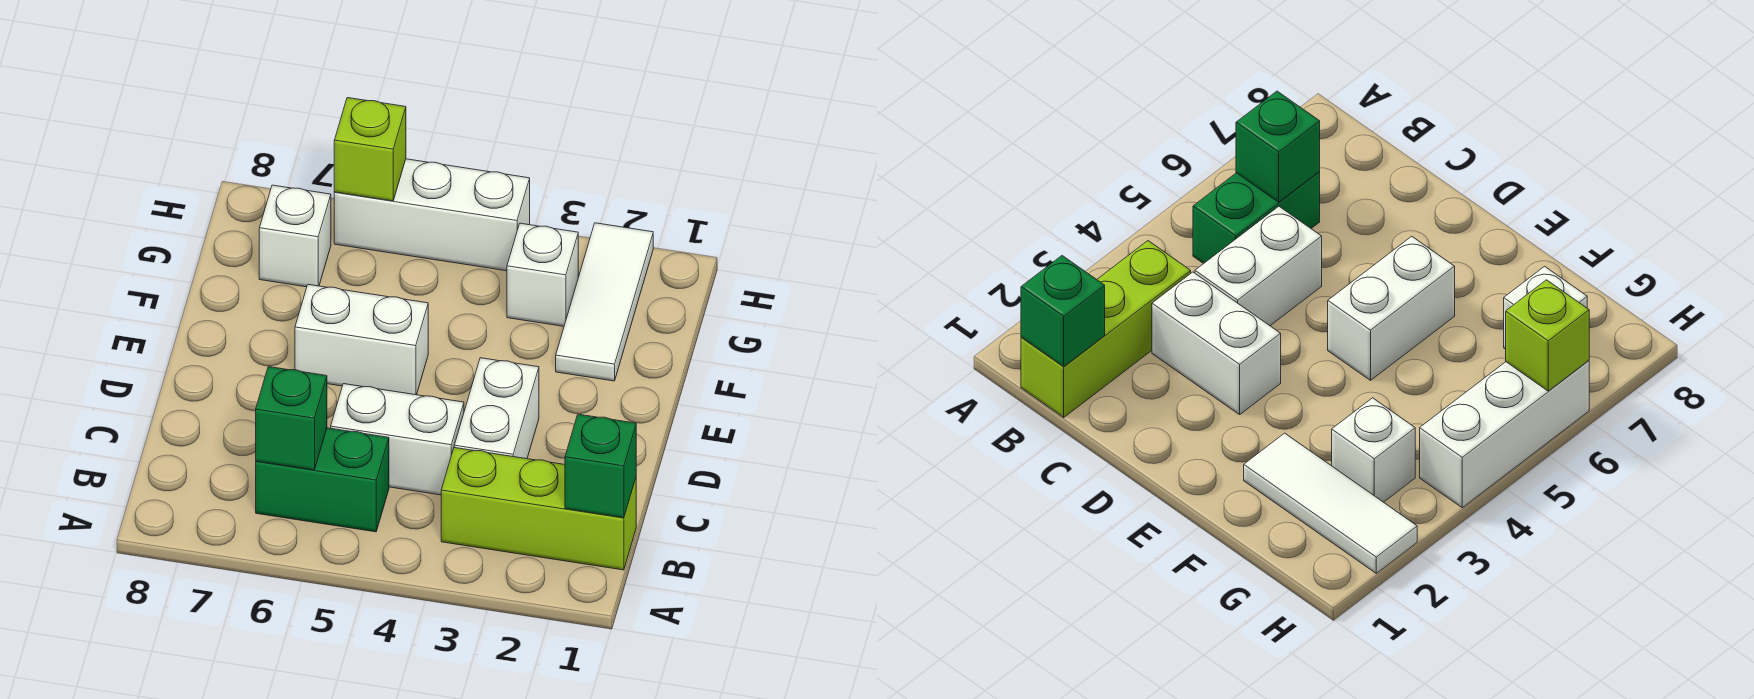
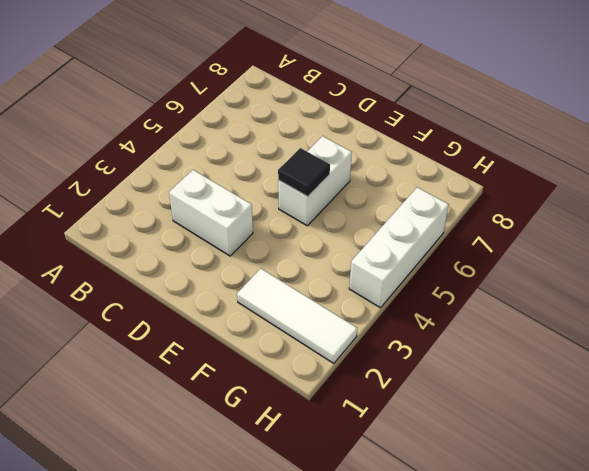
black tile E5 level 2 -> none
none -> lime brick B1:B3 level 1
none -> green brick B5:B6 level 1
none -> white brick C4:C5 level 1

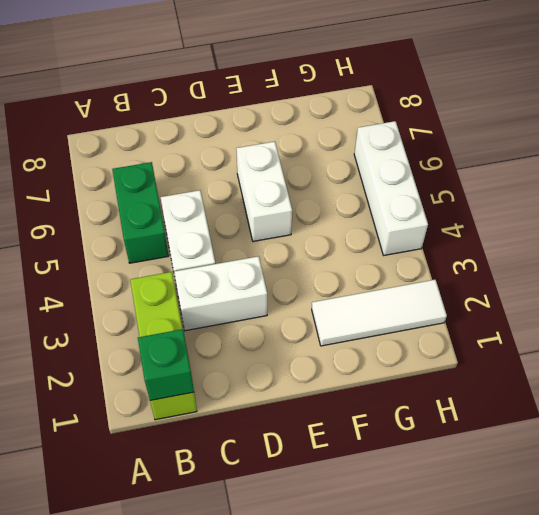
none -> white brick G3 level 1
none -> white brick G7 level 1
none -> green brick B6 level 2

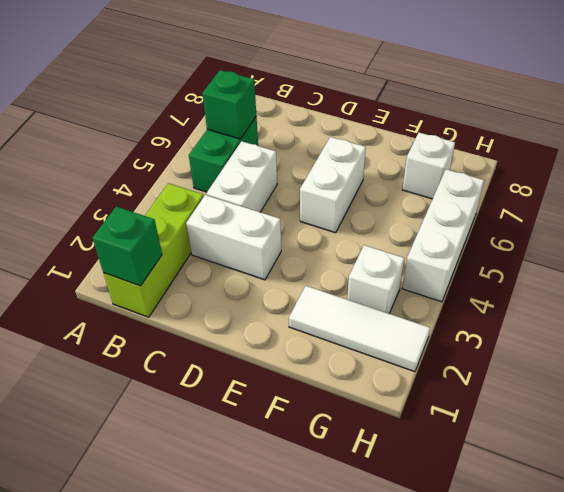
none -> lime brick H6 level 2

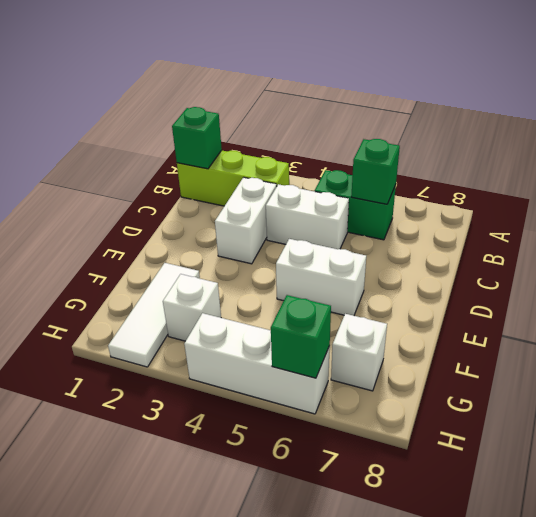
green brick H6 level 2 -> lime brick H6 level 2

